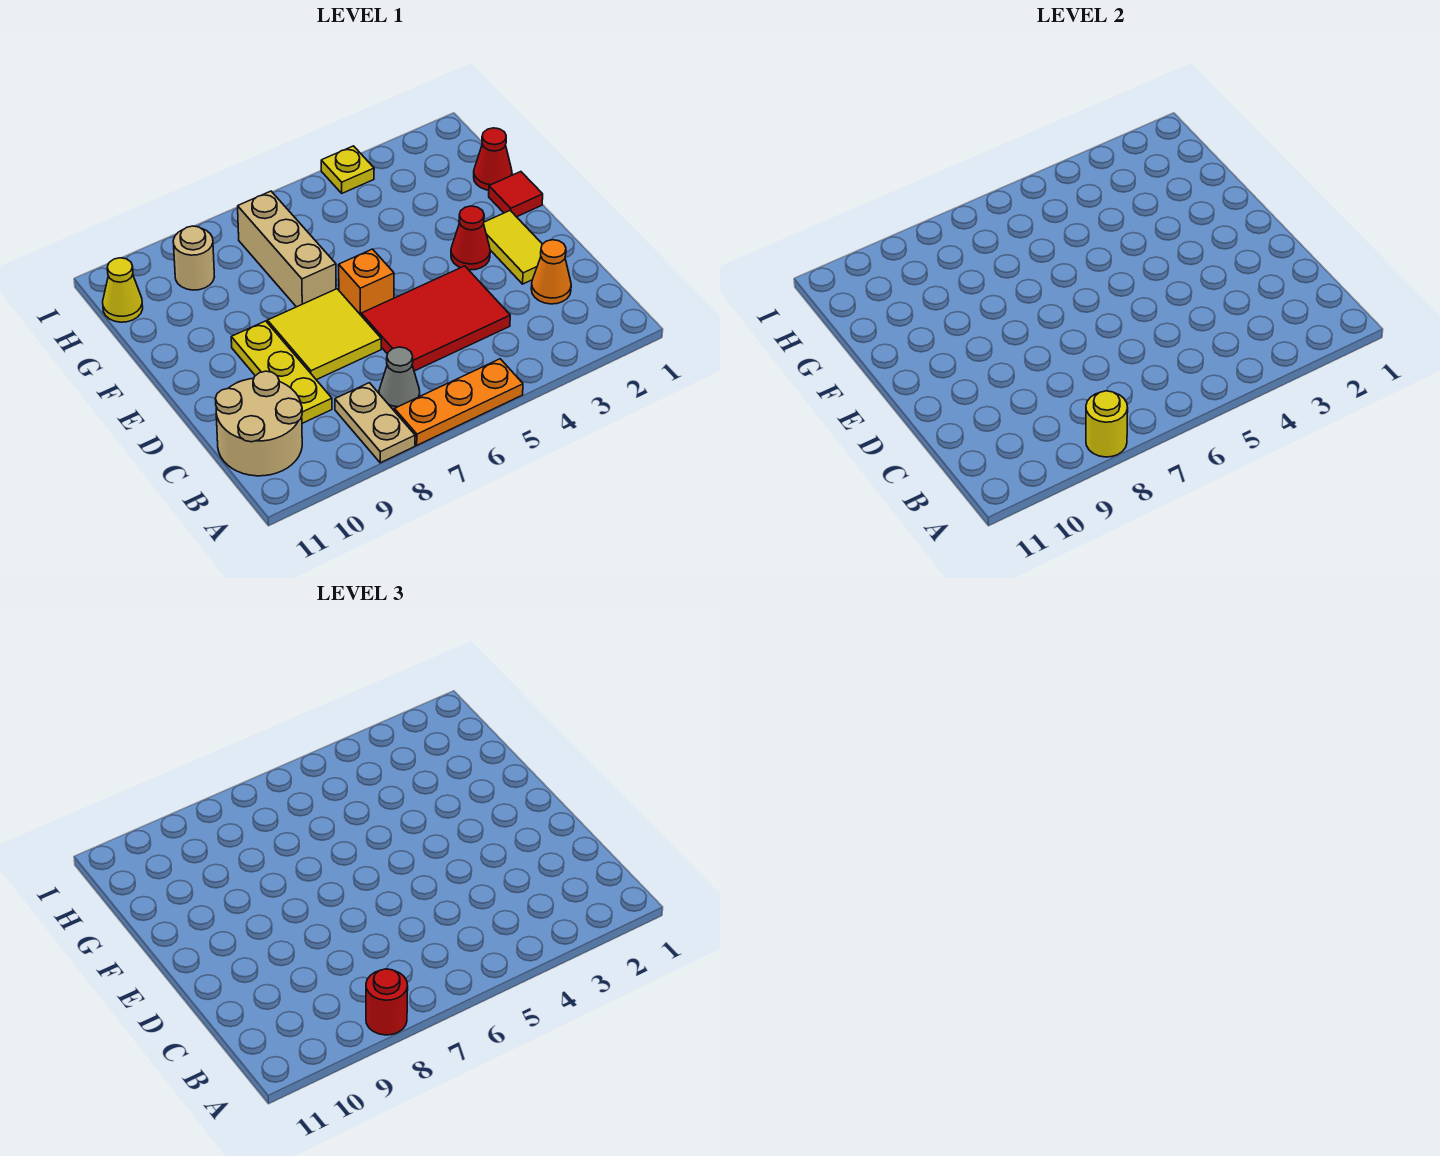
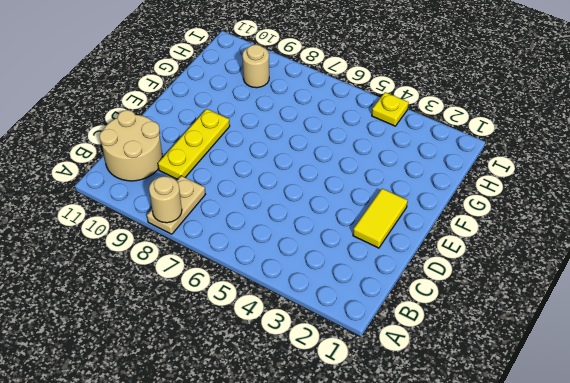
tan round brick A8 level 2 -> yellow round brick A8 level 2
none -> orange plate A5:A7 level 1
none -> grey cone B7 level 1
none -> orange cone C2 level 1

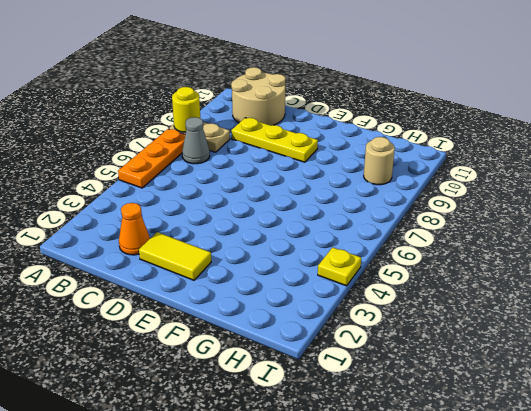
none -> red tile C4:D6 level 1
none -> yellow tile D7:E8 level 1
none -> red cone E3 level 1

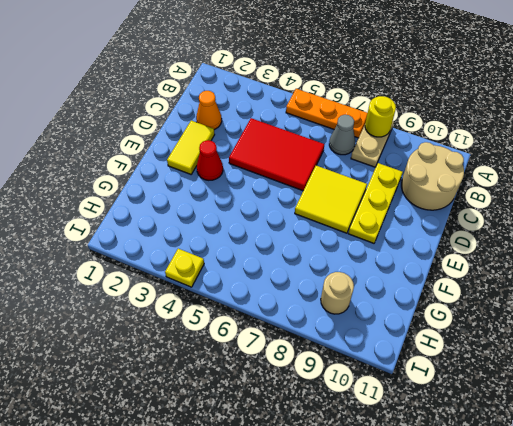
none -> orange brick E6 level 1
none -> red tile F1 level 1
none -> tan brick F7:H7 level 1

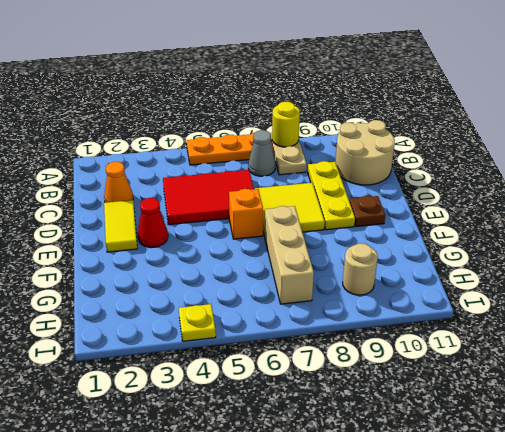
brown plate E10 level 1 -> none
none -> red tile F1 level 1
none -> red cone G1 level 1
none -> yellow cone H11 level 1

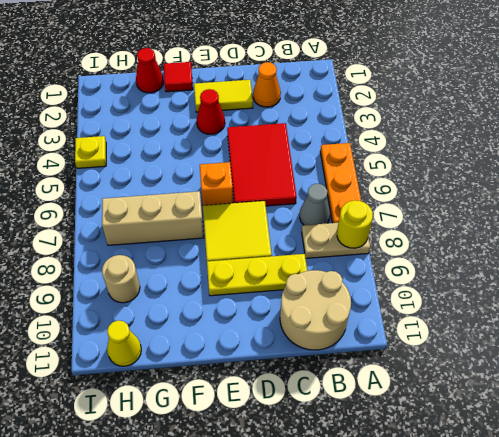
none -> red round brick A8 level 3

